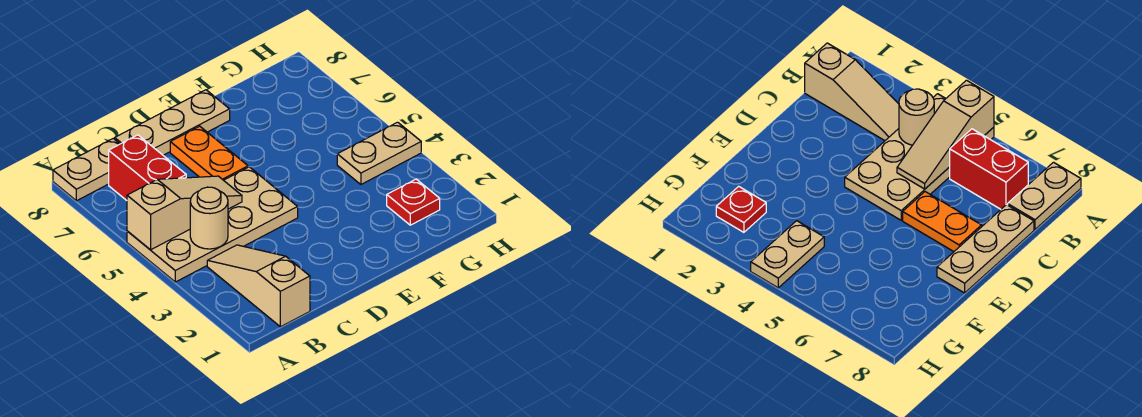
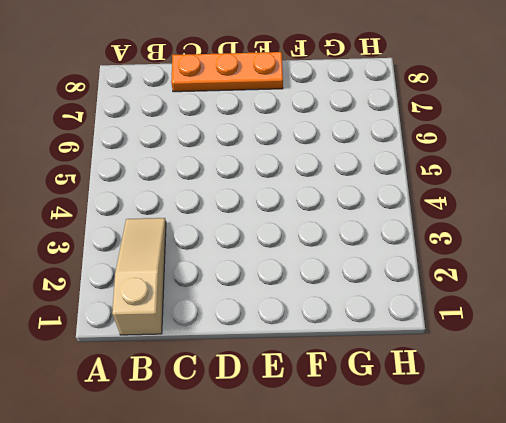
orange plate C8:E8 level 1 -> tan plate C8:E8 level 1
none -> tan plate A4:D5 level 1
none -> tan plate A8:B8 level 1

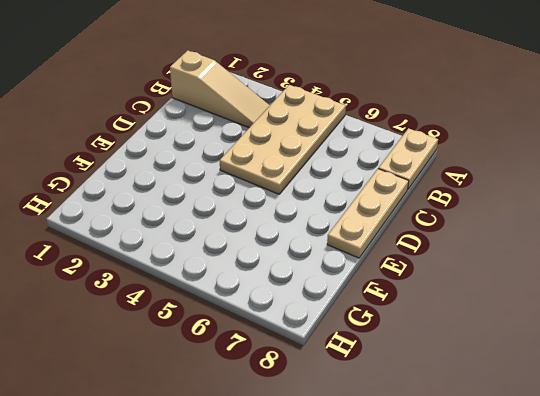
none -> red brick B6:B7 level 1
none -> orange plate D6:D7 level 1

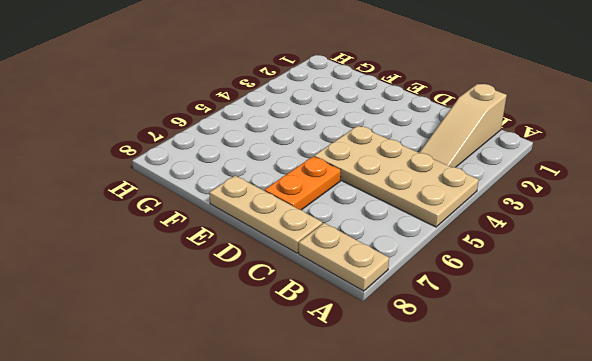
none -> red brick B6:B7 level 1
none -> red plate G2 level 1

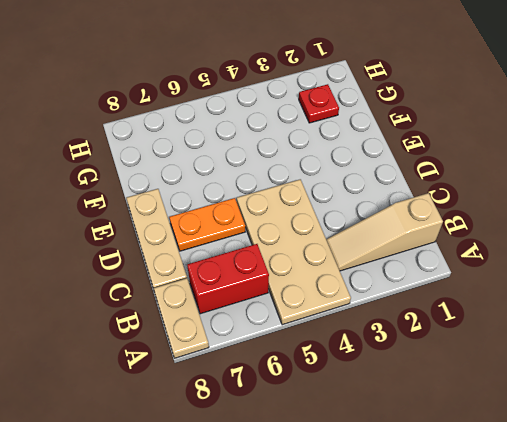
none -> tan plate G4:H4 level 1
none -> tan slope A5:C5 level 2 top A

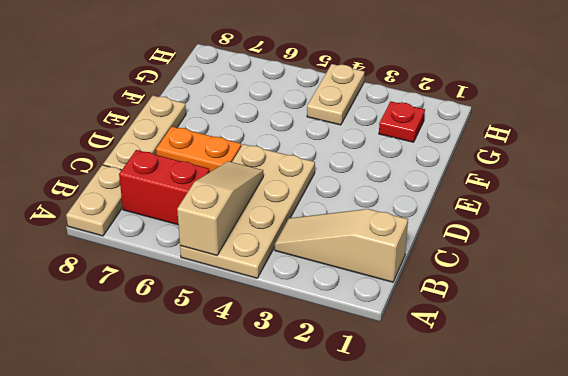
none -> tan round brick B4 level 2

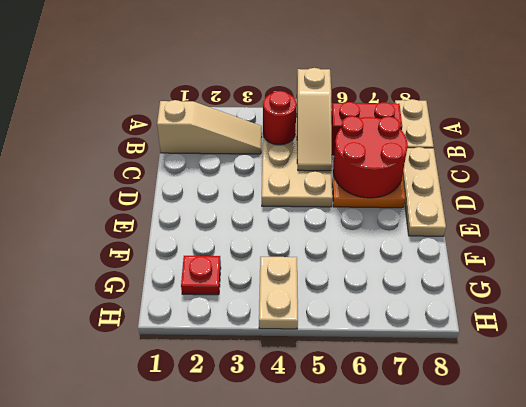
red round brick B4 level 2 -> tan round brick B4 level 2
red round brick C6:D7 level 2 -> none

